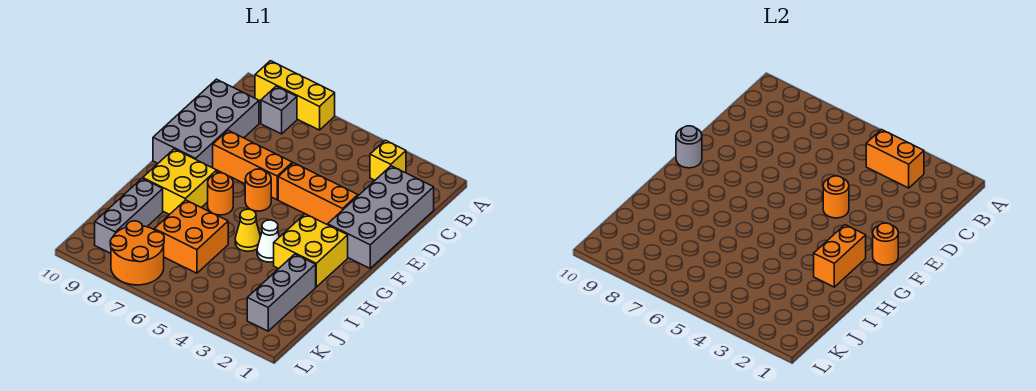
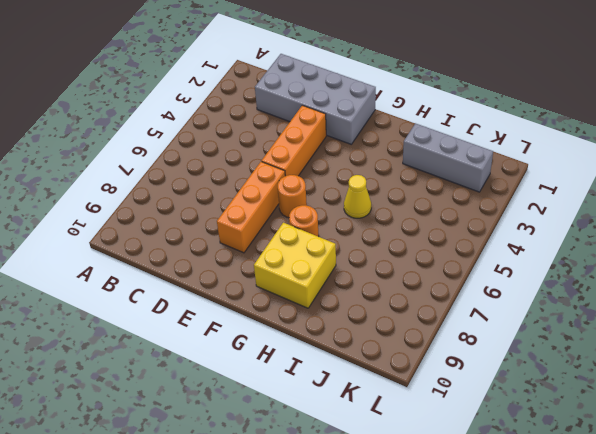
none -> yellow brick A7:A9 level 1
none -> yellow brick B3 level 1
none -> grey brick B8 level 1

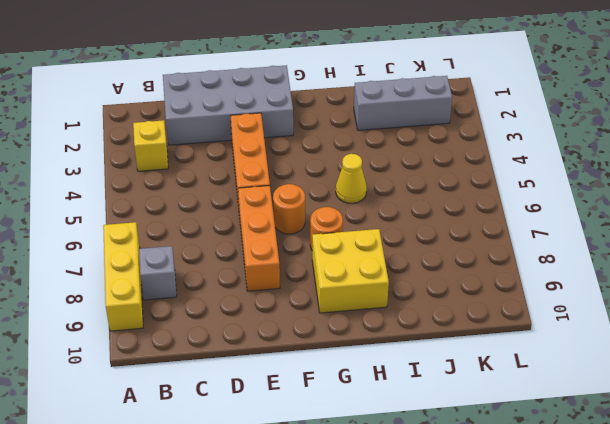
none -> grey brick C9:F10 level 1
none -> yellow brick G2:H3 level 1
none -> white cone H4 level 1

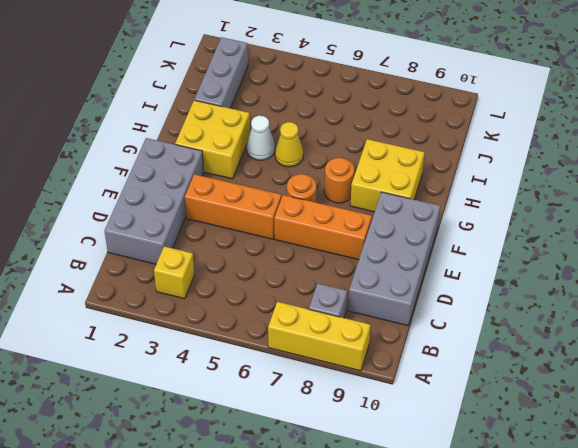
none -> orange brick I6:J7 level 1
none -> grey brick I9:K9 level 1
none -> orange round brick K7:L8 level 1

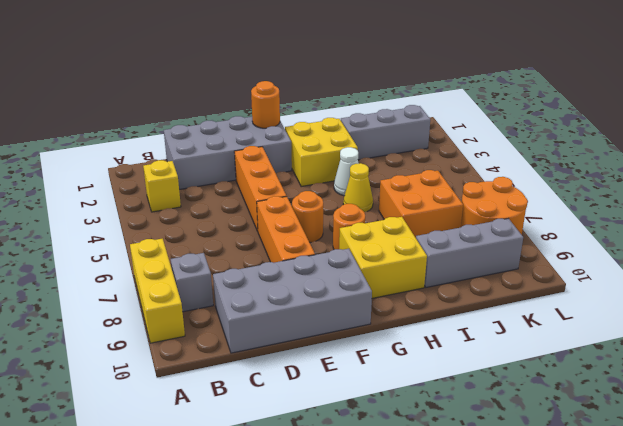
none -> orange brick B3:B4 level 2
none -> orange round brick E4 level 2
none -> grey round brick F10 level 2

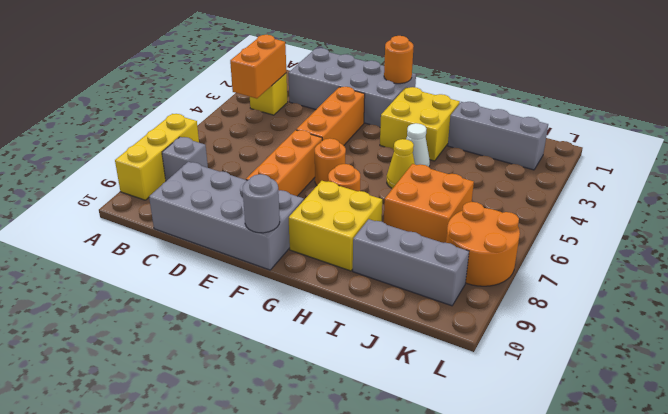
none -> orange round brick E4 level 2
none -> orange brick G2:H2 level 2

